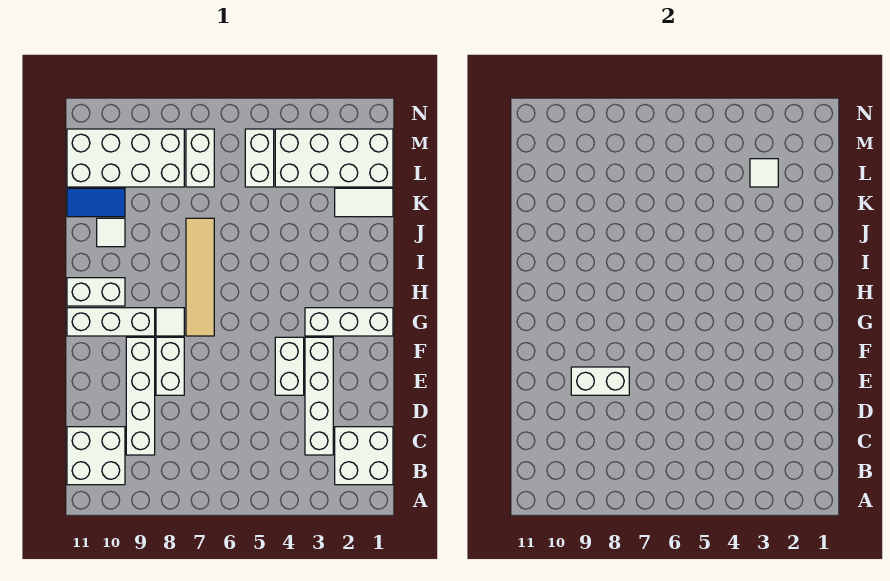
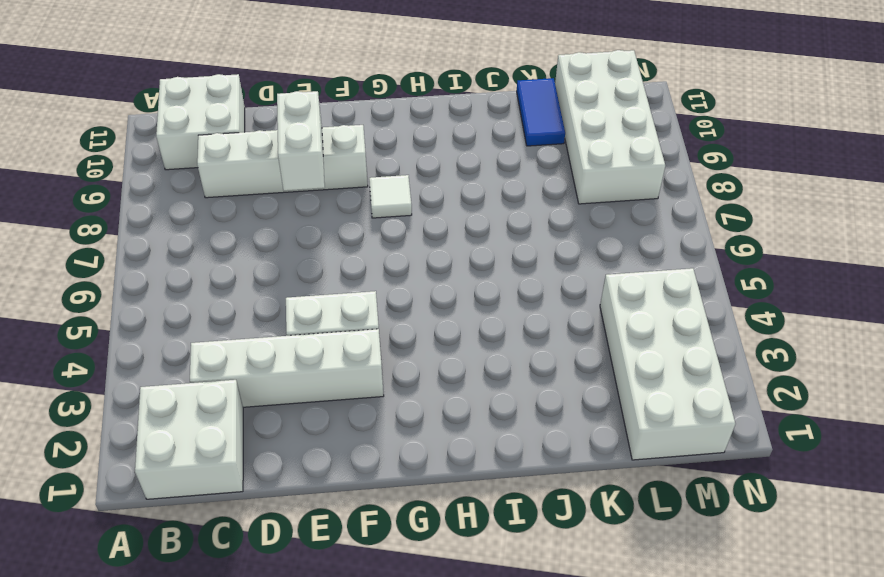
none -> white brick E8:F8 level 1
none -> white brick G1:G3 level 1
none -> tan tile G7:J7 level 1

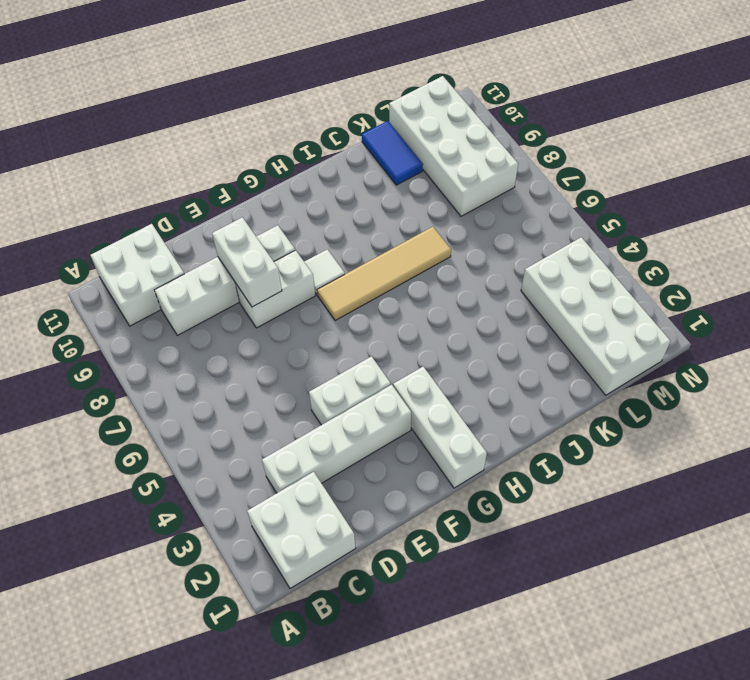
none -> white brick G9:G11 level 1
none -> white brick H10:H11 level 1
none -> white tile J10 level 1

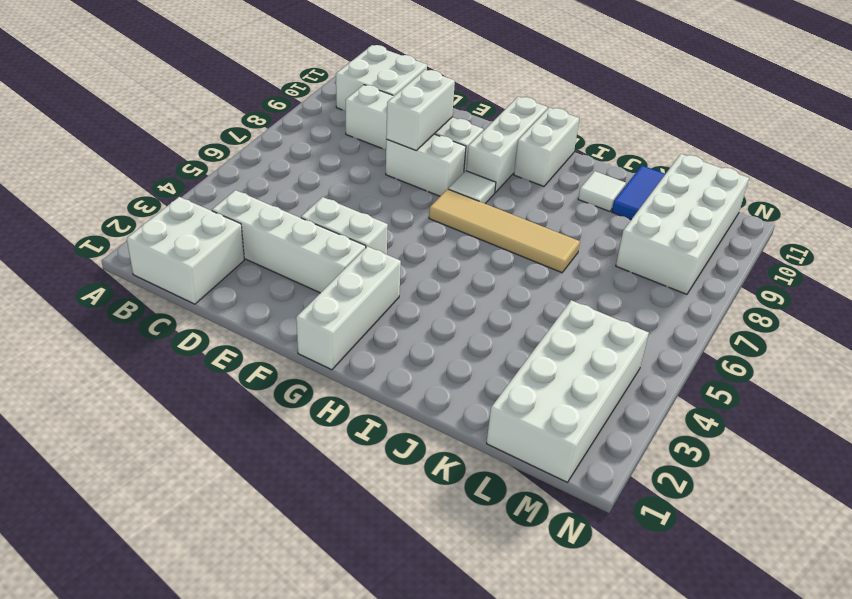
none -> white tile K1:K2 level 1
none -> white brick L5:M5 level 1
none -> white brick L7:M7 level 1

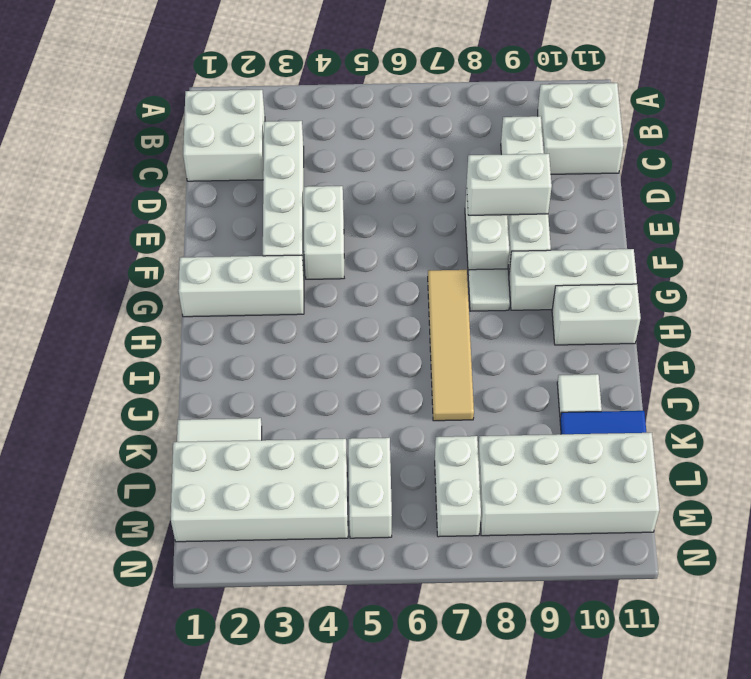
none -> white tile L3 level 2

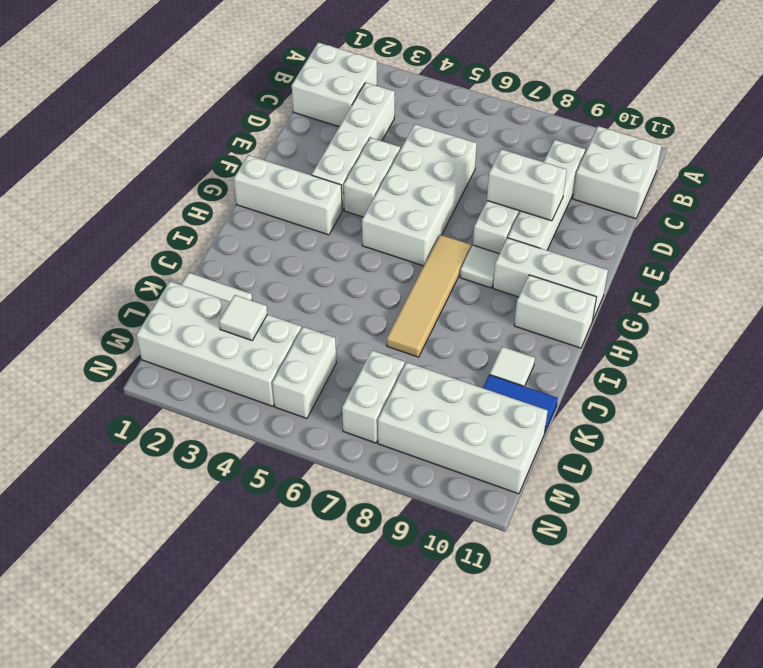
white brick D5:G6 level 1 -> none

